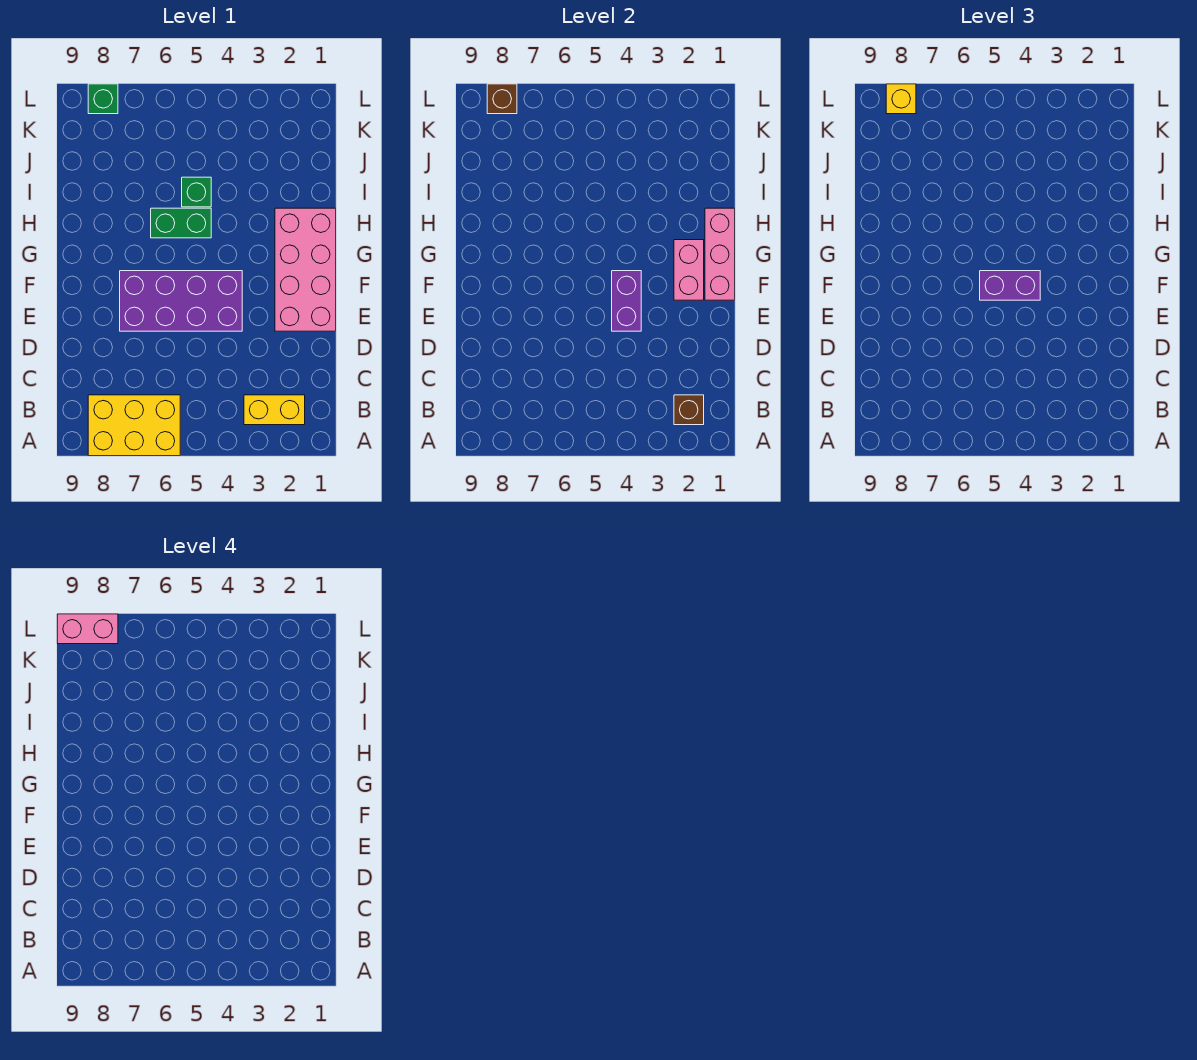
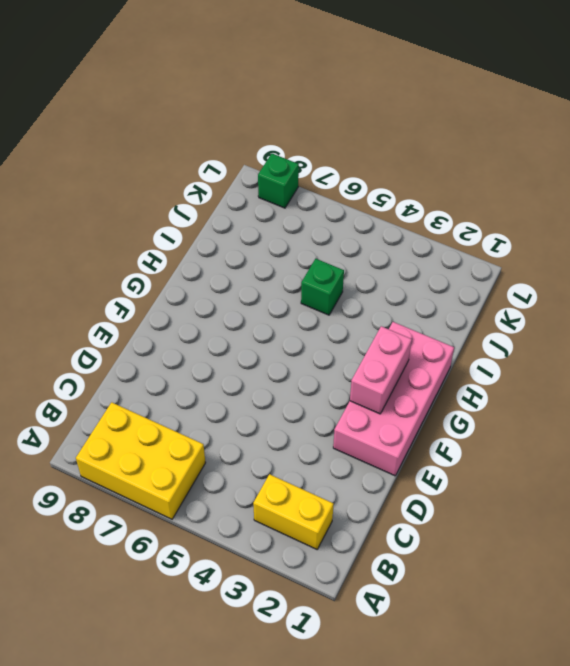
none -> purple brick E4:F7 level 1
none -> green brick H5:H6 level 1
none -> brown brick B2 level 2

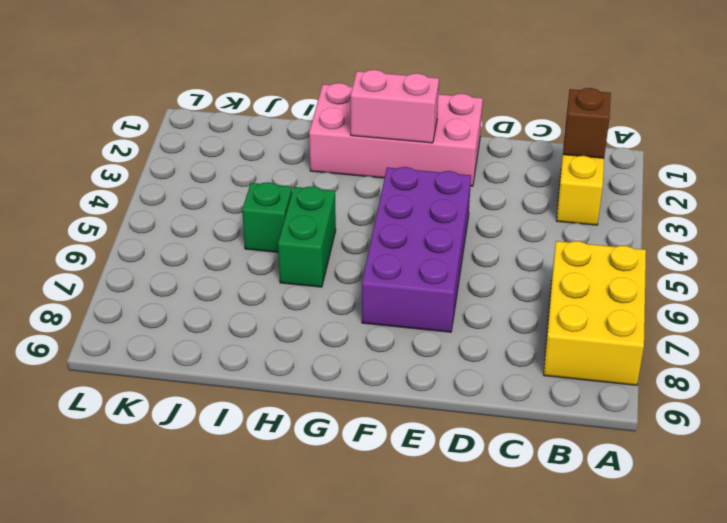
none -> green brick L8 level 1
none -> purple brick E4:F4 level 2
none -> pink brick F1:H1 level 2

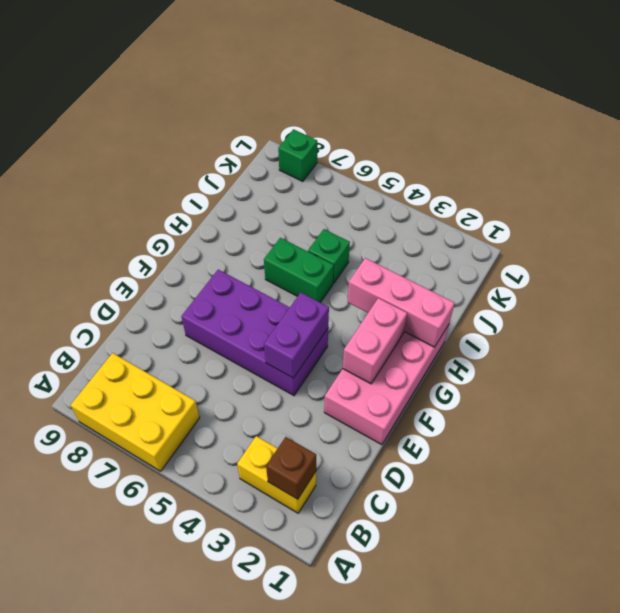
pink brick H1:H3 level 2 -> pink brick F1:H1 level 2
none -> brown brick L8 level 2
none -> purple brick F4:F5 level 3
none -> yellow brick L8 level 3

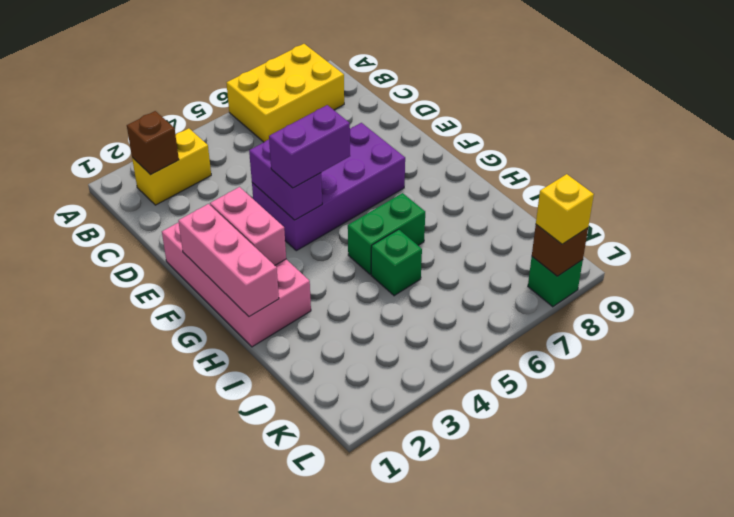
none -> pink brick L8:L9 level 4

